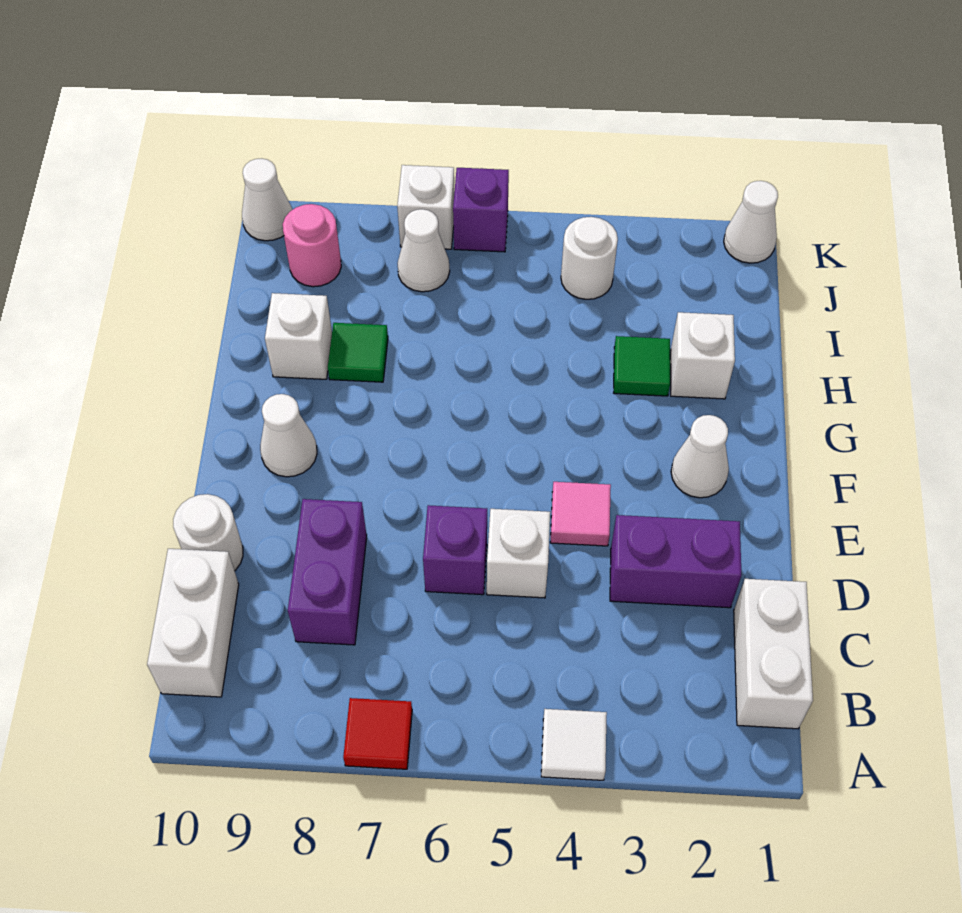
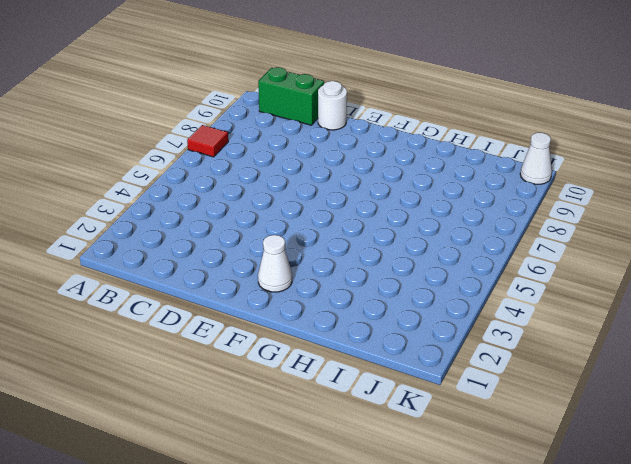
green brick B10:C10 level 1 -> white brick B10:C10 level 1
none -> white tile A4 level 1
none -> white brick B1:C1 level 1
none -> purple brick C8:D8 level 1

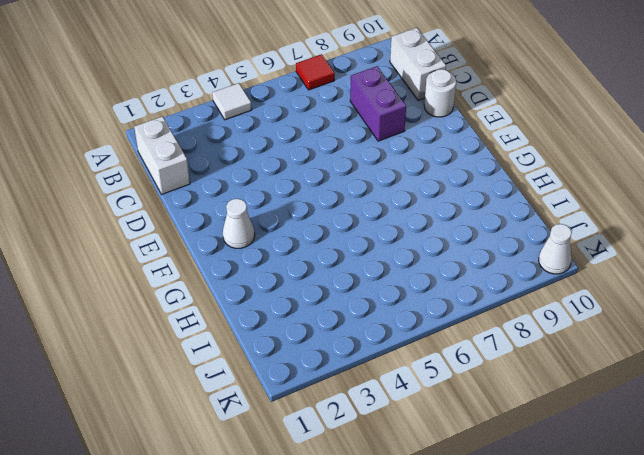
none -> purple brick D2:D3 level 1
none -> white brick D5 level 1
none -> purple brick D6 level 1

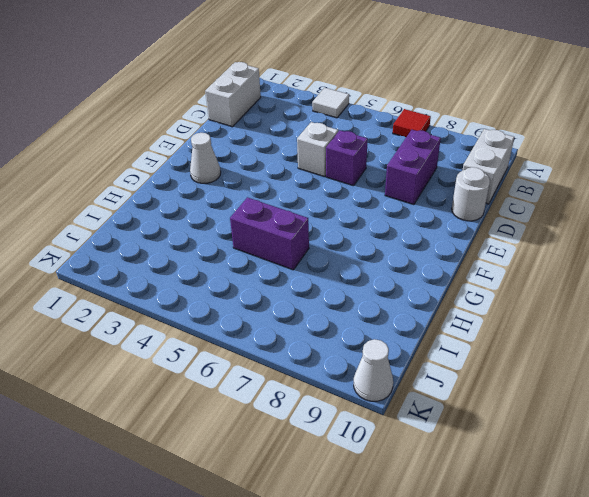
purple brick H5:H6 level 1 -> purple brick D2:D3 level 1
none -> pink tile E4 level 1
none -> white cone F9 level 1
none -> white brick H2 level 1

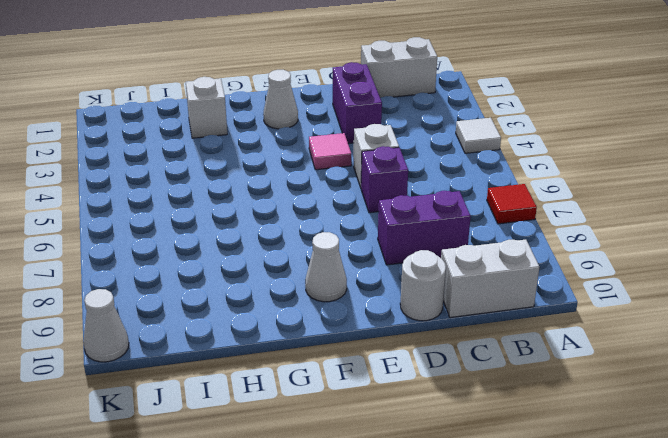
none -> green tile H3 level 1
none -> green tile H8 level 1
none -> white brick H9 level 1

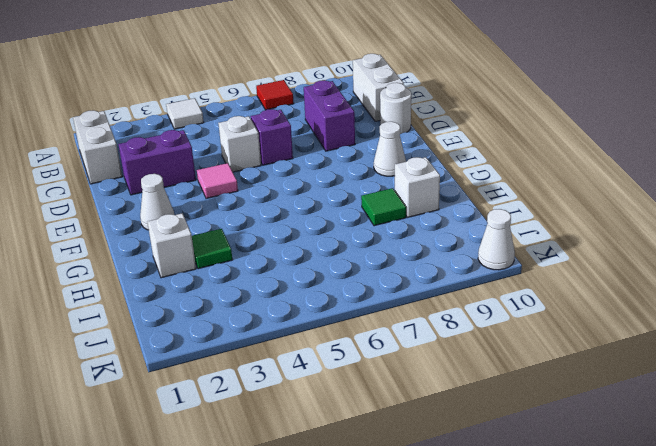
none -> white round brick J4 level 1
none -> white cone J7 level 1
none -> pink round brick J9 level 1

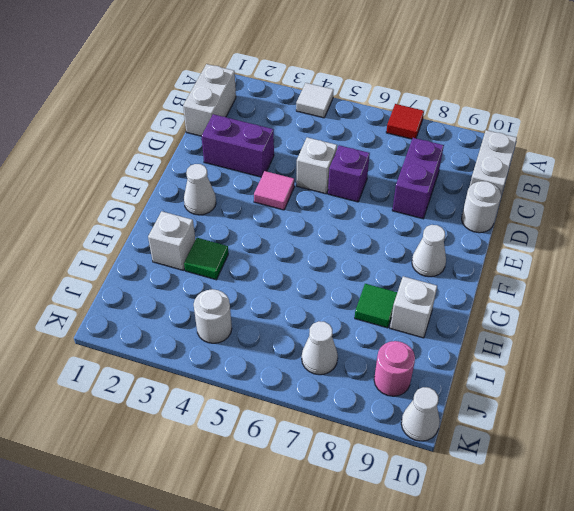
none -> white cone K1 level 1
none -> purple brick K6 level 1
none -> white brick K7 level 1

